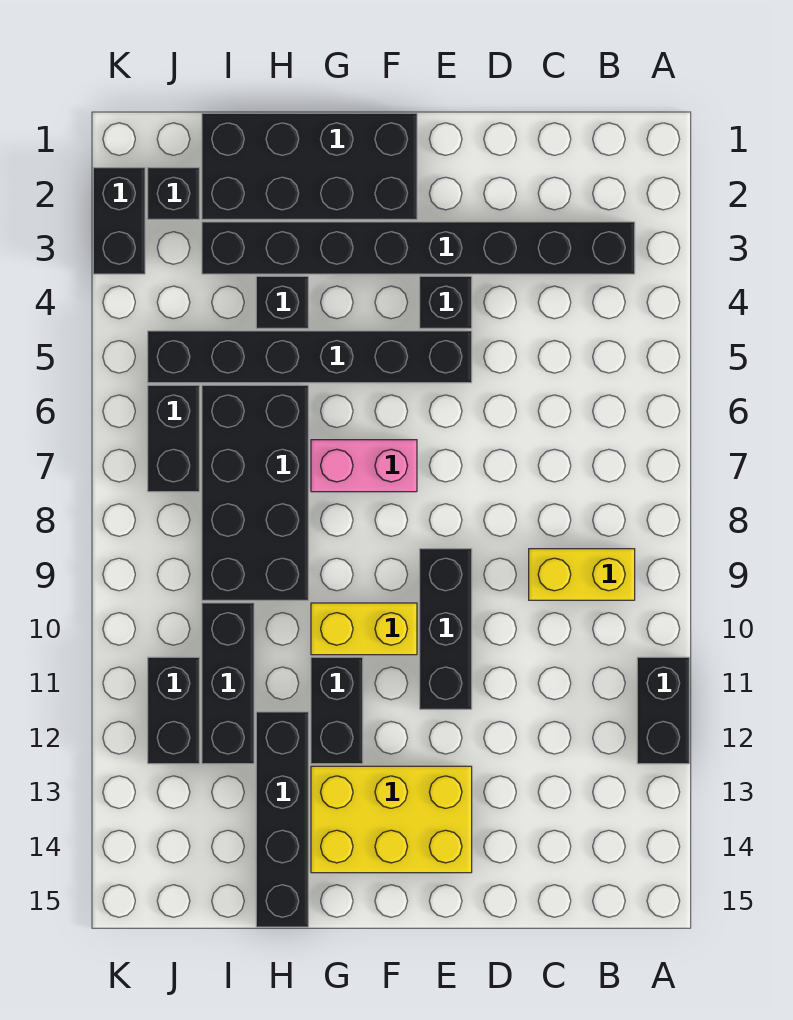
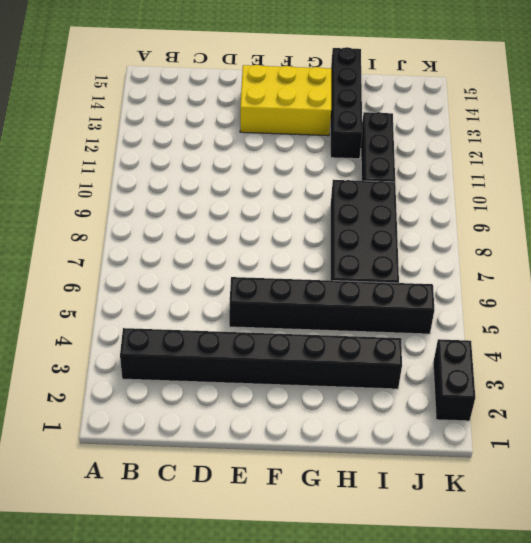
none -> black brick A11:A12 level 1
none -> yellow brick B9:C9 level 1
none -> black brick E4 level 1

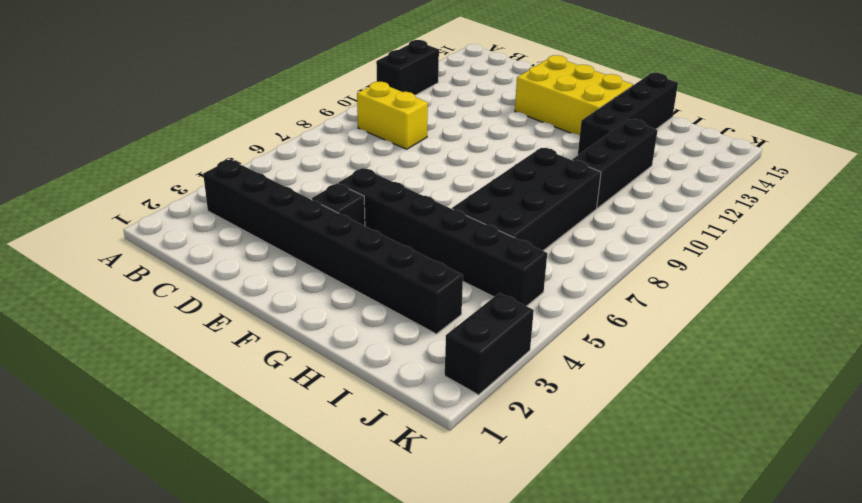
none -> black brick E9:E11 level 1
none -> black brick F1:I2 level 1
none -> pink brick F7:G7 level 1

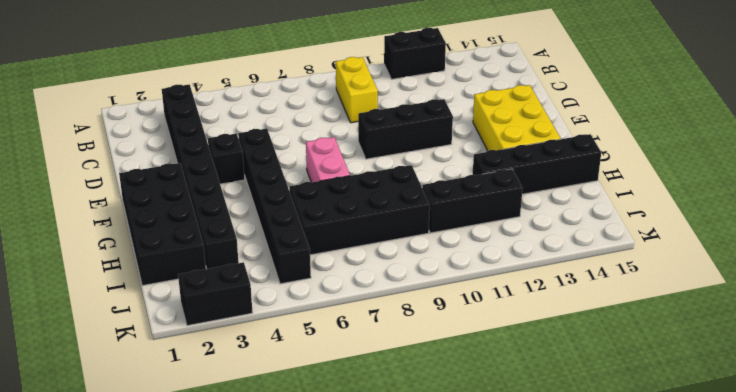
none -> yellow brick F10:G10 level 1
none -> black brick G11:G12 level 1
none -> black brick H4 level 1

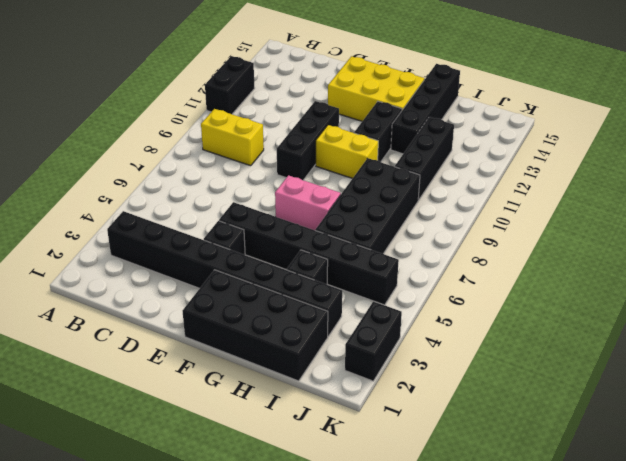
none -> black brick J2 level 1
none -> black brick J6:J7 level 1
none -> black brick J11:J12 level 1

